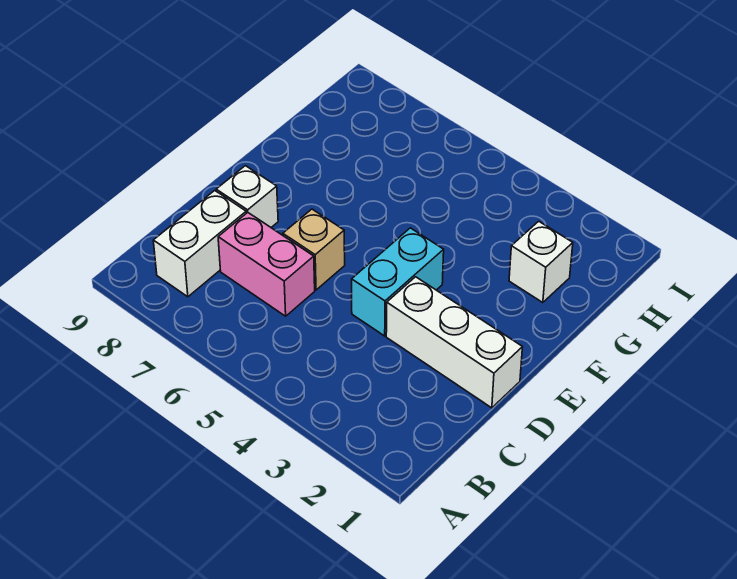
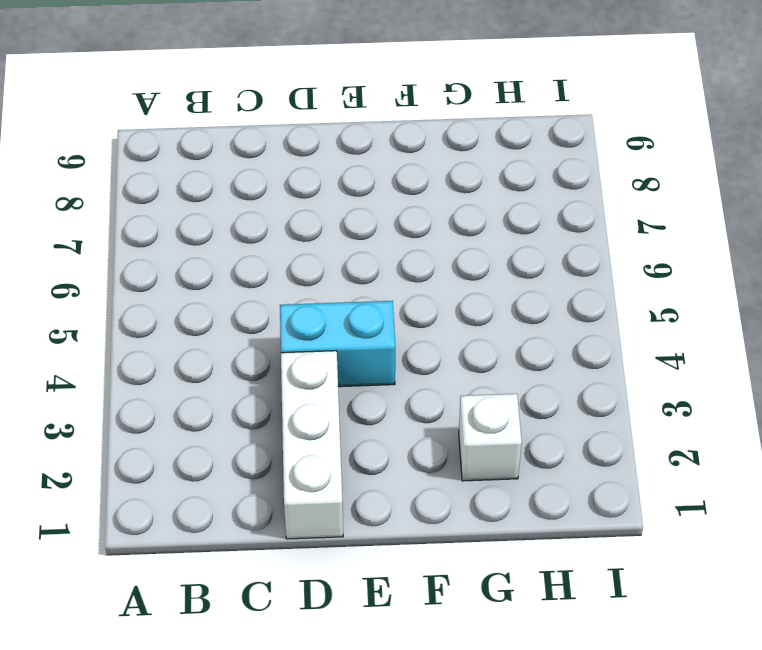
none -> white brick B8:C8 level 1
none -> pink brick C6:C7 level 1

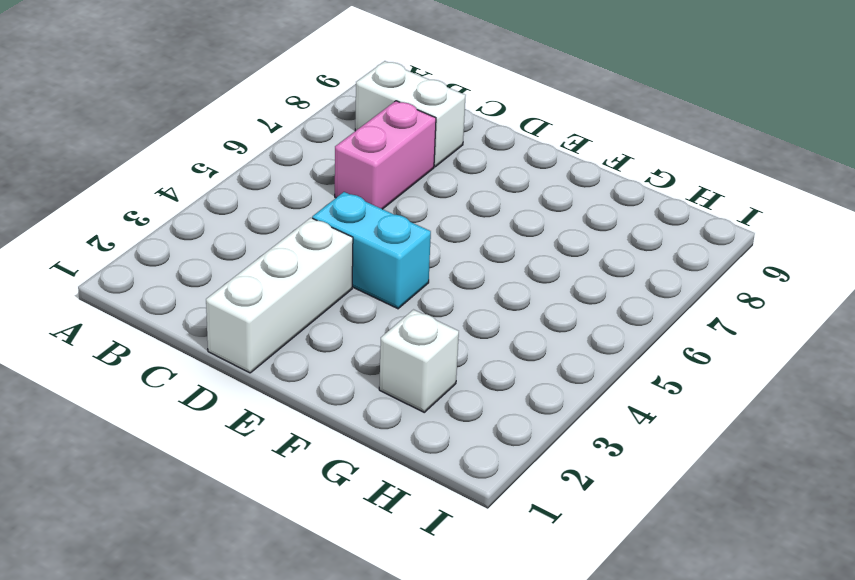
none -> tan brick D6 level 1
none -> white brick D8 level 1

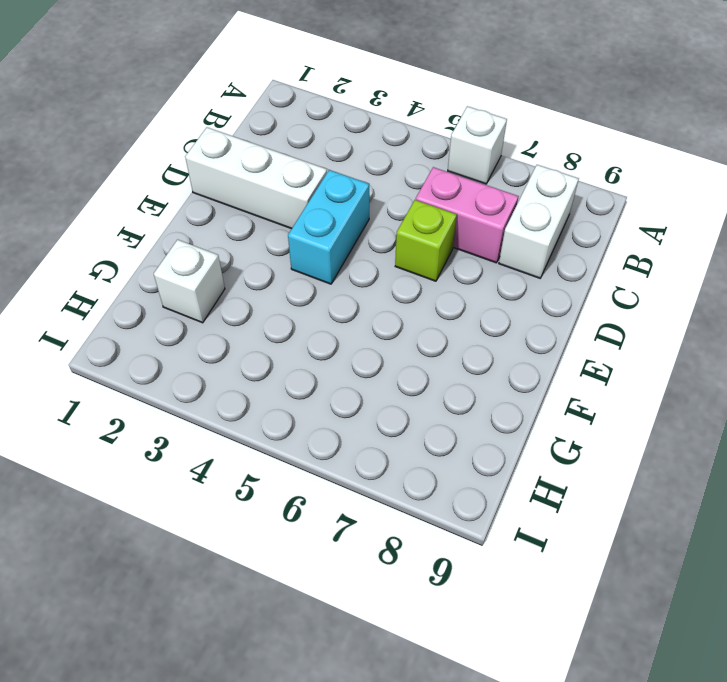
white brick A6 level 1 -> white brick D8 level 1
lime brick D6 level 1 -> tan brick D6 level 1

